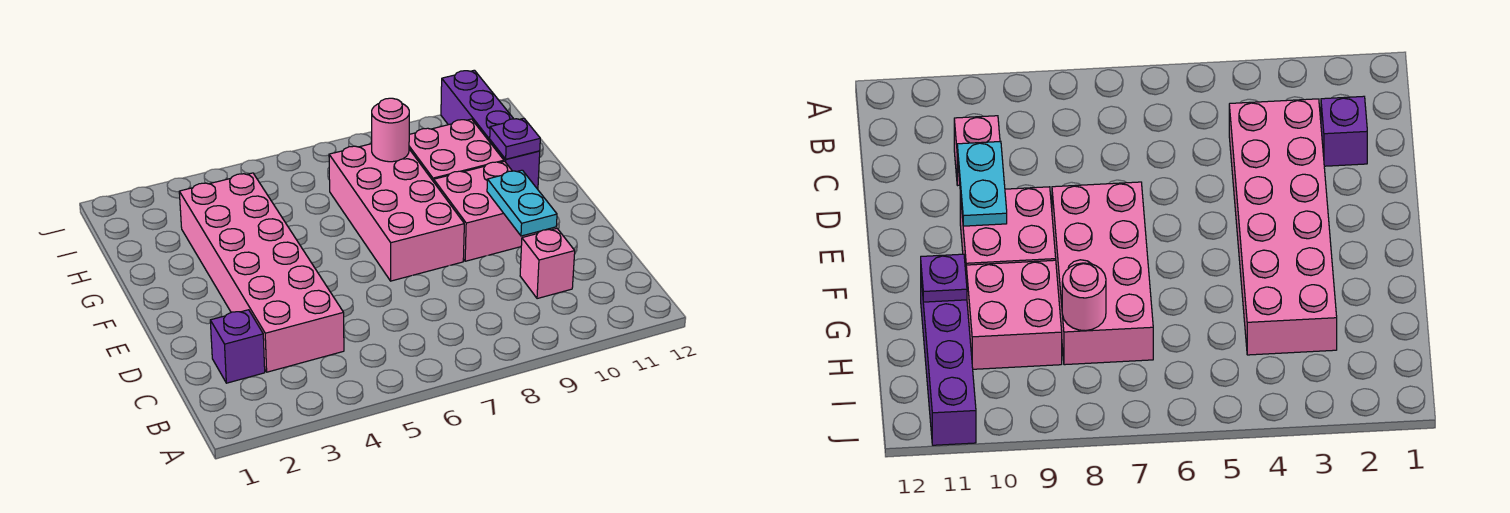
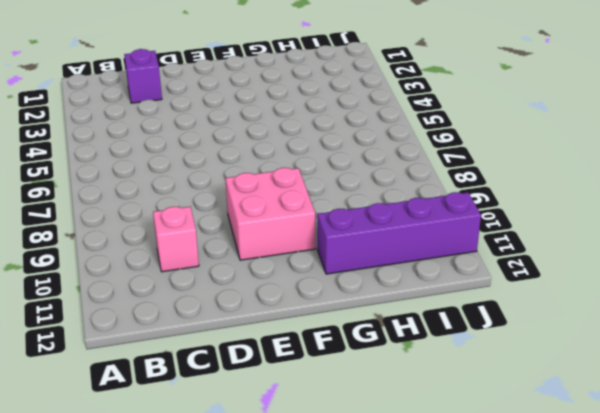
none -> pink brick C3:H4 level 1
none -> pink brick E7:H8 level 1

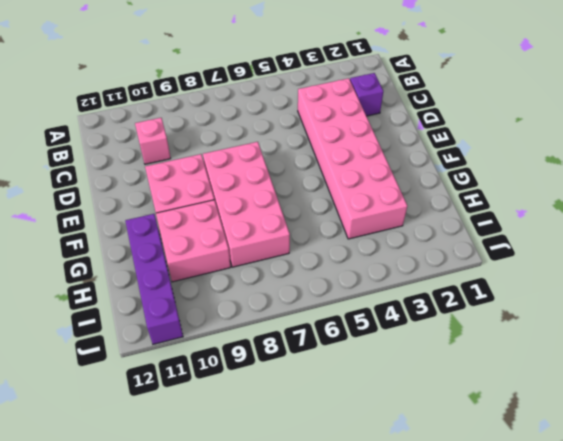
none -> cyan plate D10:E10 level 2
none -> purple plate G11 level 2

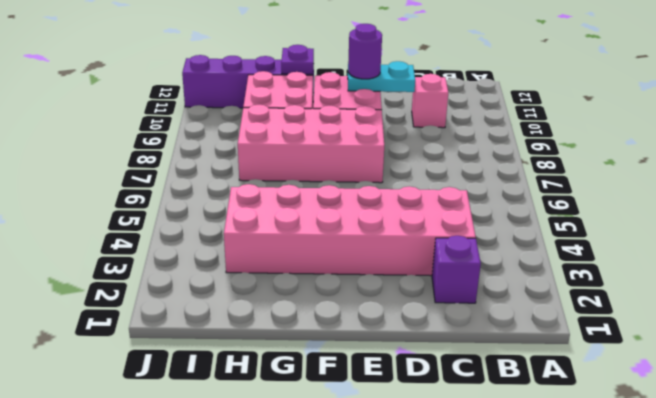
purple round brick E10 level 3 -> none
none -> pink round brick H8 level 2

